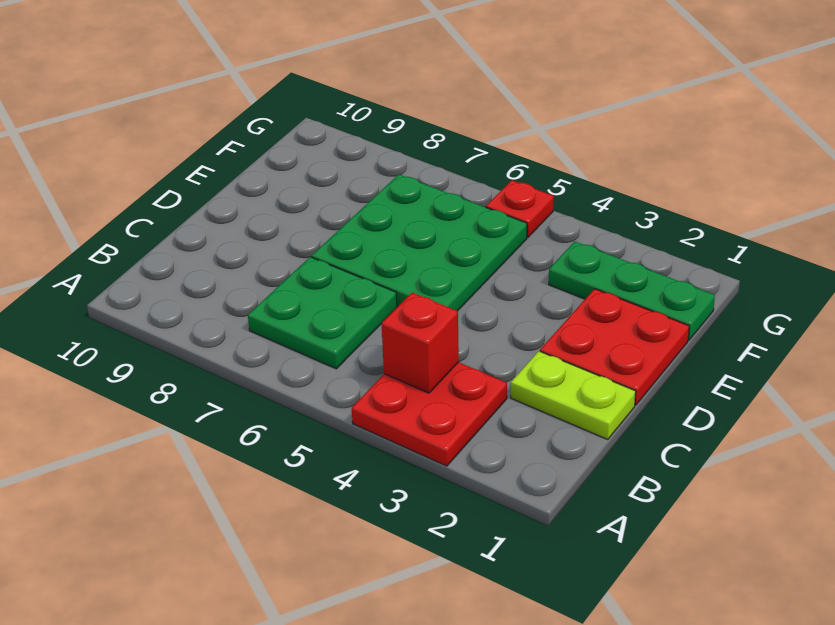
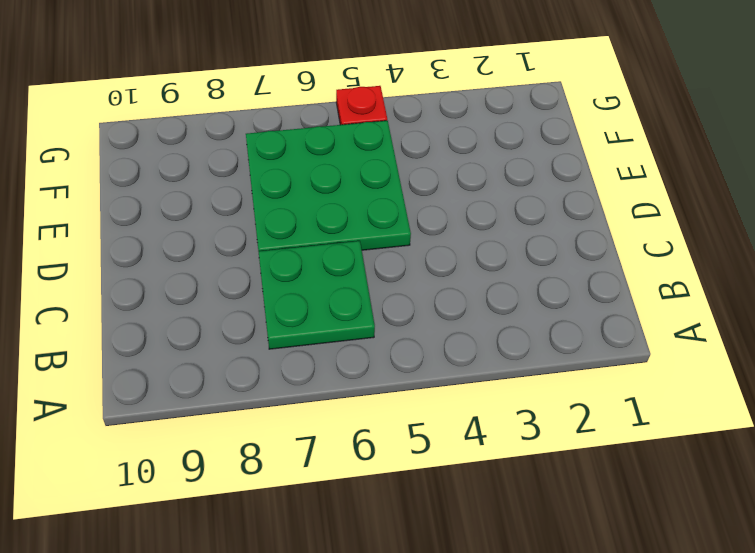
none -> red plate A3:B4 level 1
none -> lime plate C1:C2 level 1

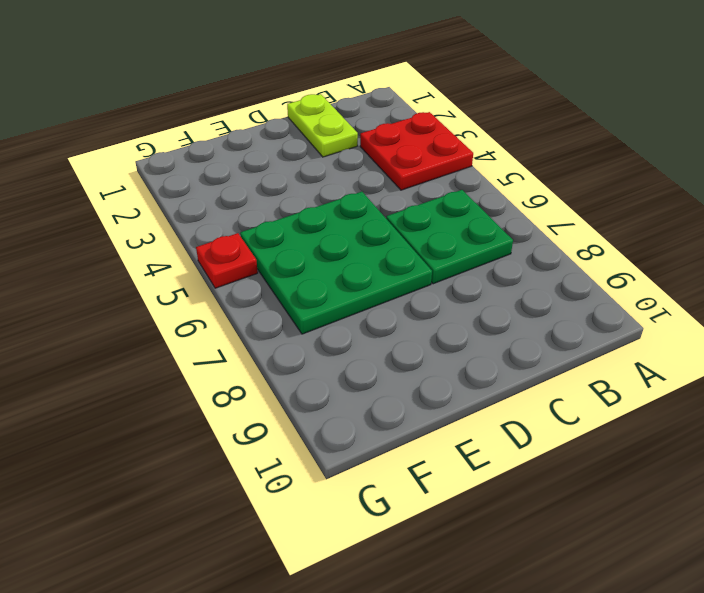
none -> red plate D1:E2 level 1
none -> green plate F1:F3 level 1

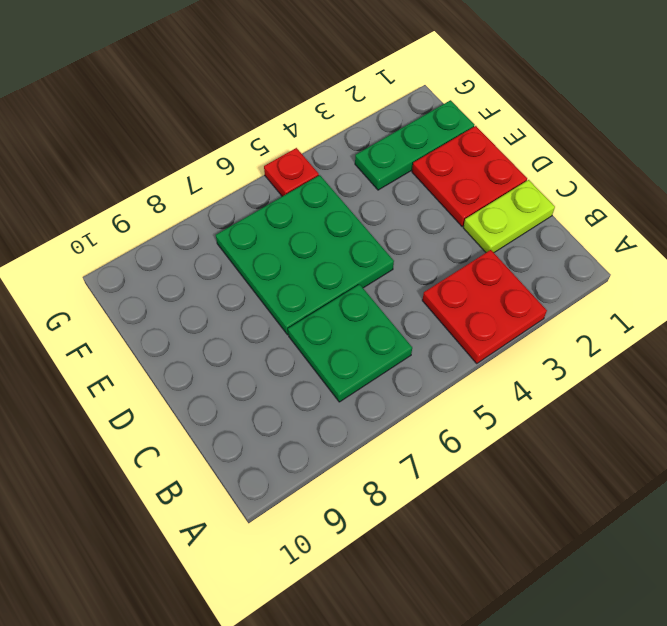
none -> red brick B4 level 2

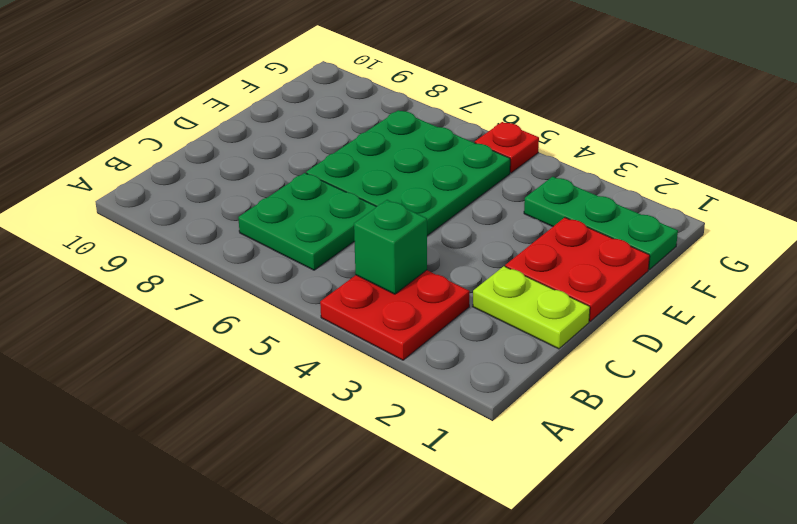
green brick B4 level 2 -> red brick B4 level 2

